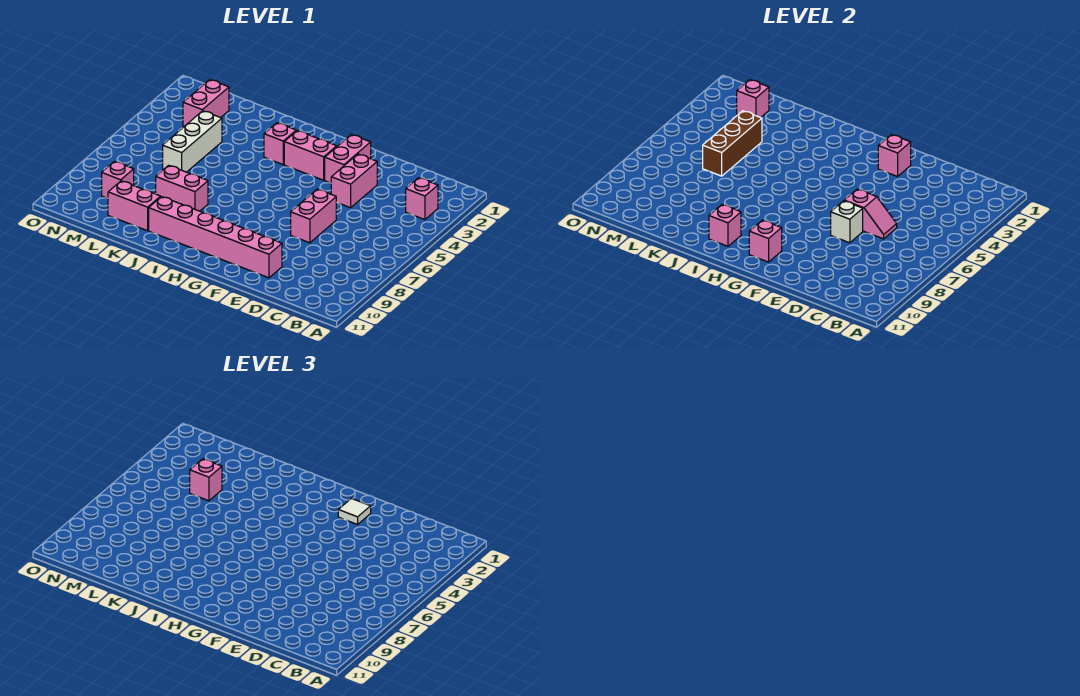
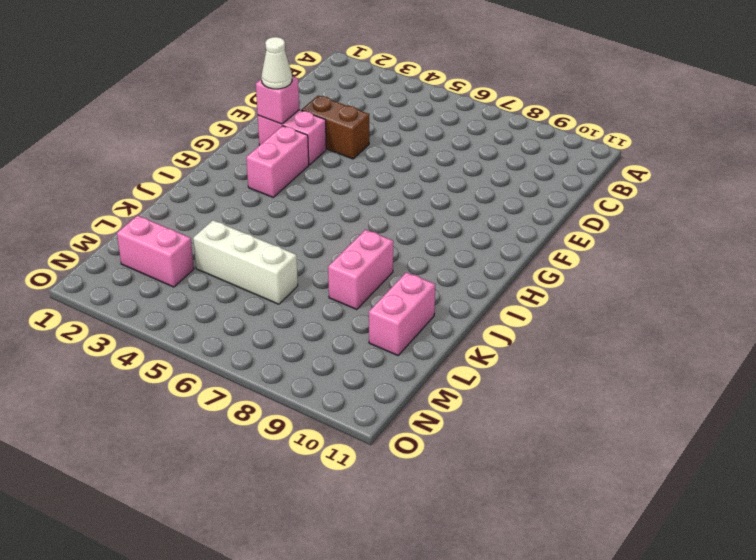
brown brick E3:E4 level 1 -> pink brick E3:E4 level 1
white cone F2 level 3 -> white tile F2 level 3
none -> pink brick B3 level 1
none -> pink brick E6:E7 level 1
none -> pink brick E10:J10 level 1

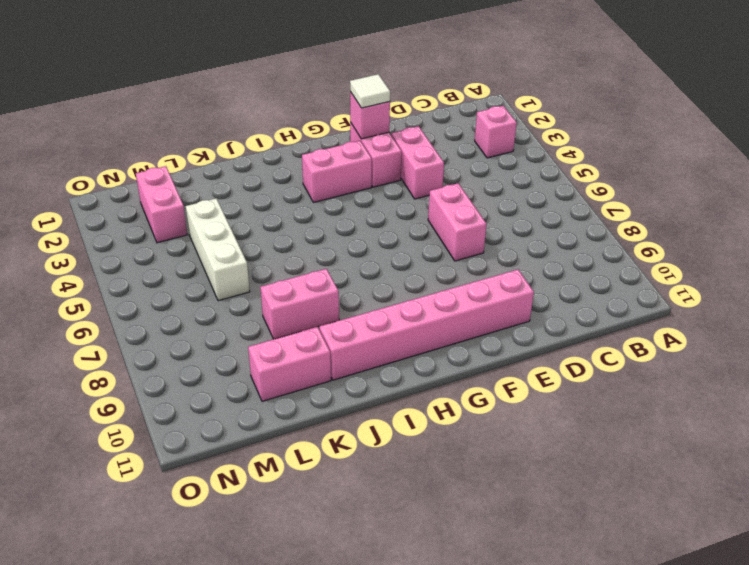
none -> pink brick I3 level 1
none -> pink brick M9 level 1
none -> pink slope D6:E6 level 2 top E

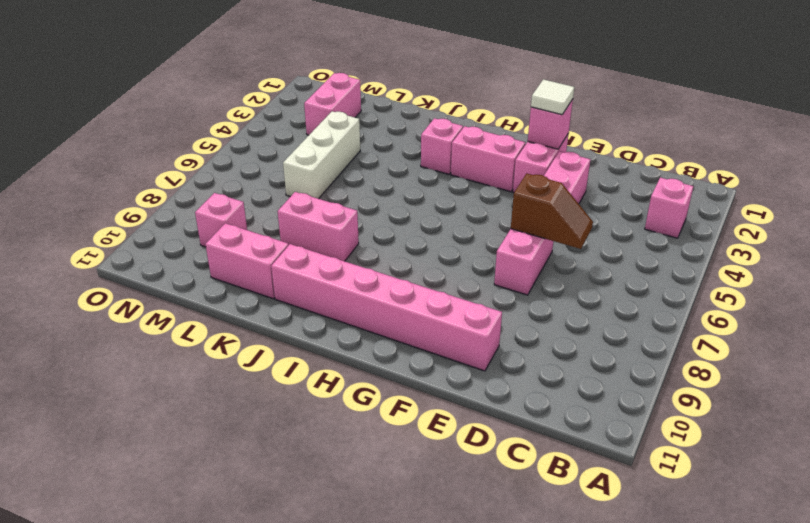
brown slope D6:E6 level 2 top E -> pink slope D6:E6 level 2 top E
none -> white brick E7 level 2
none -> pink brick G10 level 2
none -> pink brick I10 level 2

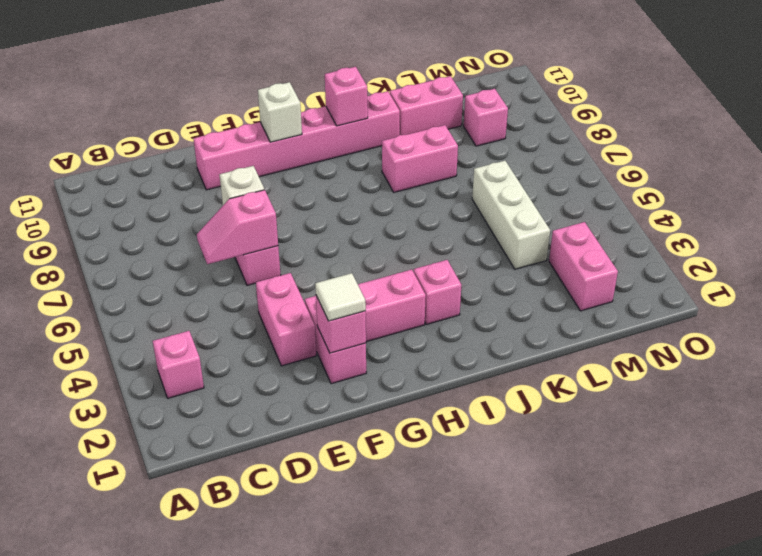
white brick G10 level 2 -> pink brick G10 level 2
none -> brown brick L4:L6 level 2
none -> pink brick M2 level 2
none -> pink brick L4 level 3

